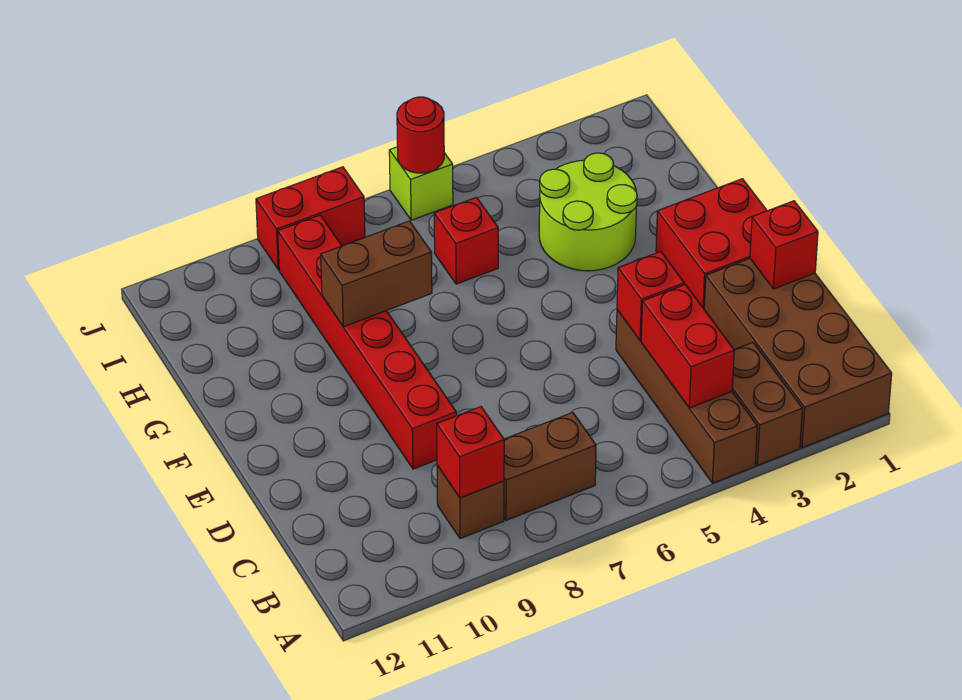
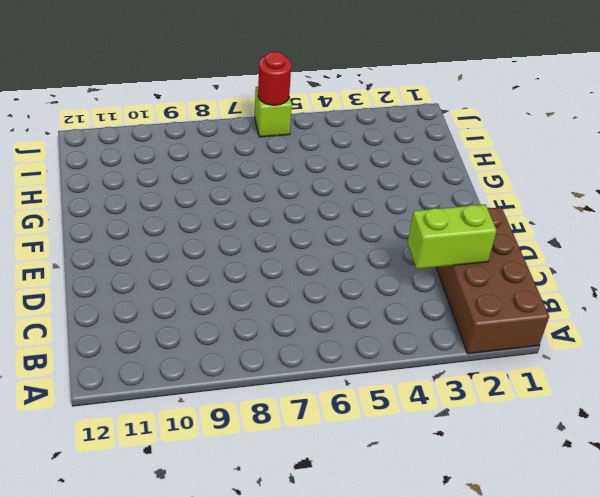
lime brick C2:C3 level 2 -> none
none -> brown brick A3:B3 level 1
none -> brown brick A4:D4 level 1
none -> brown brick B7:B8 level 1

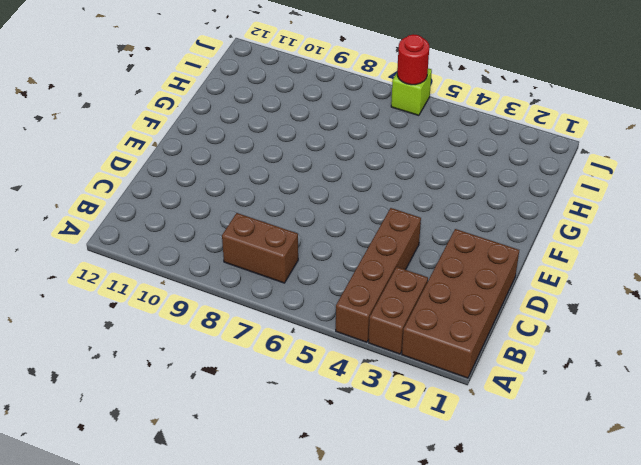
none -> brown brick B9 level 1
none -> red brick D9:I9 level 1
none -> red brick E1:F2 level 1

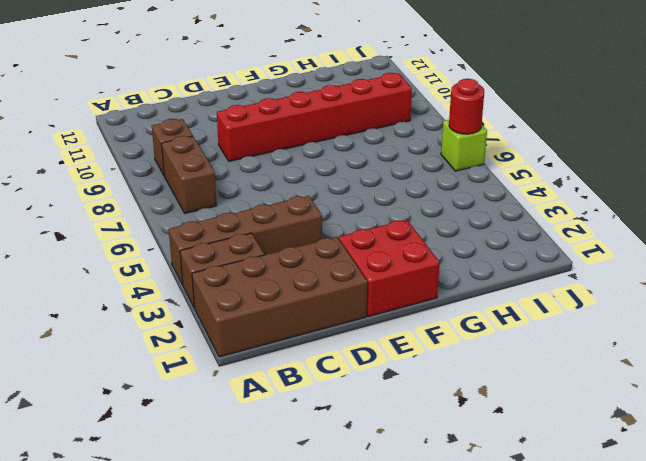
none -> lime round brick G3:H4 level 1
none -> red brick H6 level 1
none -> red brick J8:J9 level 1

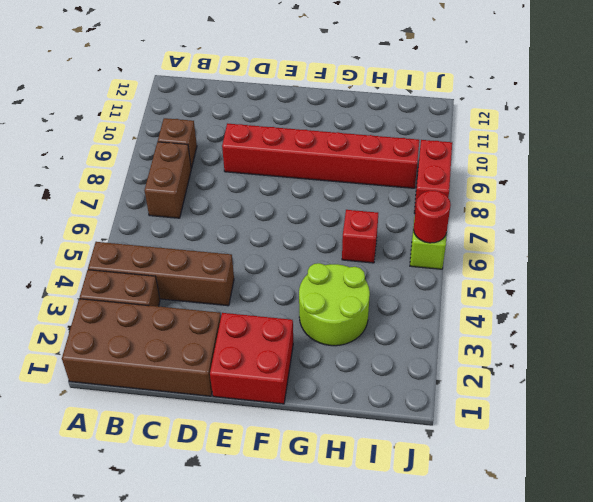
none -> red brick B4:C4 level 2
none -> red brick B9 level 2
none -> red brick D1 level 2

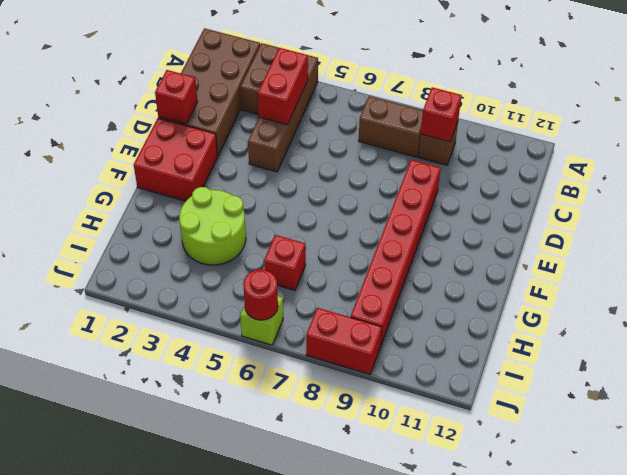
none -> red brick D4 level 2
none -> brown brick G8:G9 level 2

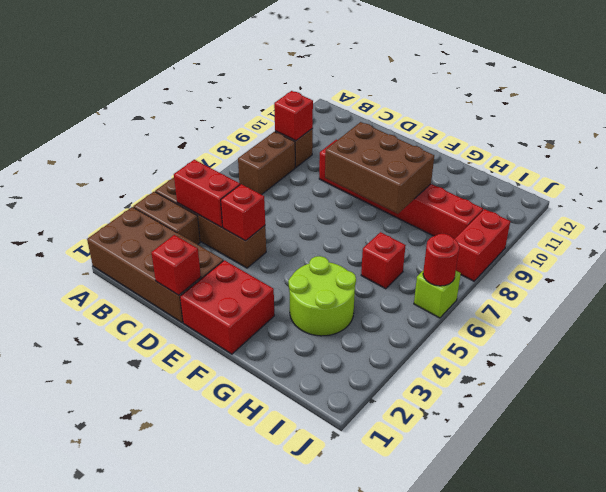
brown brick E8:G9 level 2 -> brown brick G8:G9 level 2

